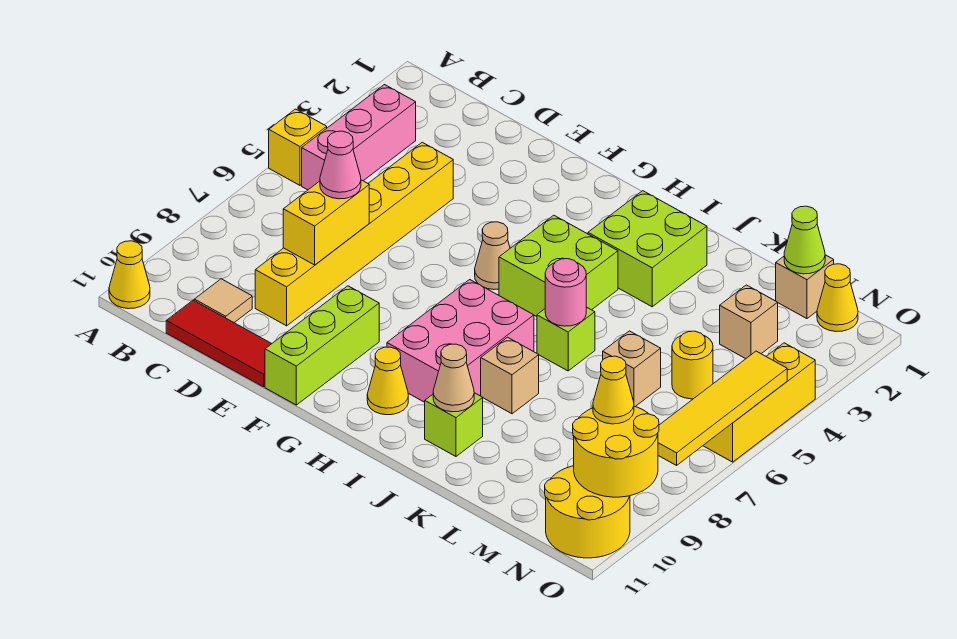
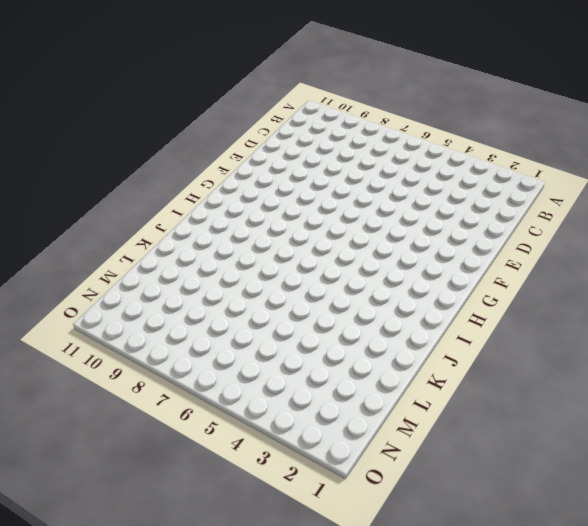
none -> yellow brick A5 level 1
none -> yellow cone A11 level 1
none -> pink brick B3:B5 level 1
none -> tan tile C10 level 1

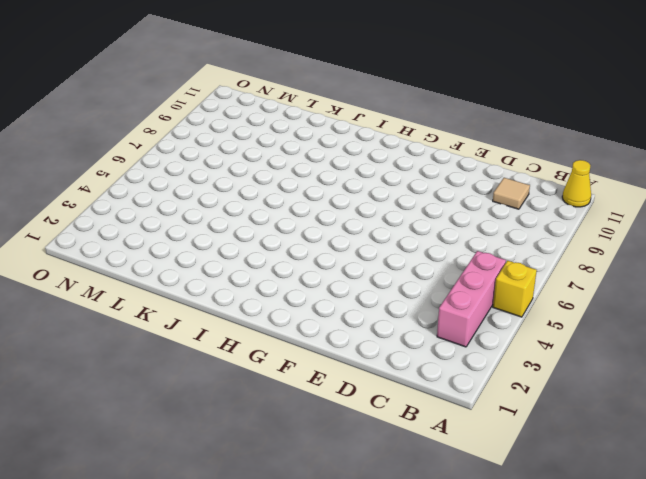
none -> red tile C11:E11 level 1
none -> yellow brick D4:D9 level 1
none -> lime brick F9:F11 level 1
none -> tan cone G5 level 1

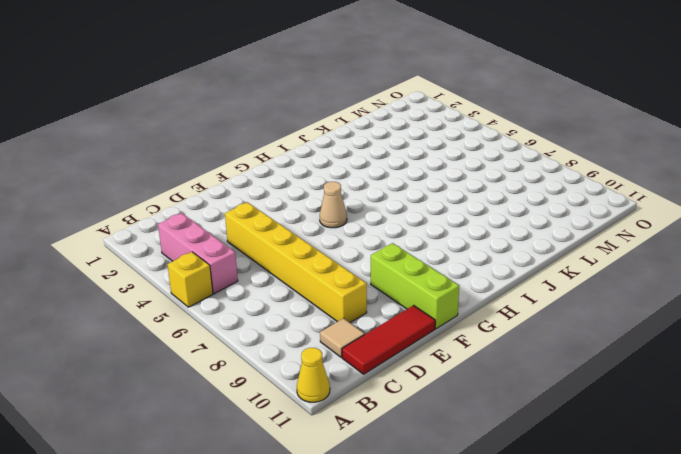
none -> lime brick H4:I5 level 1
none -> pink brick H7:I9 level 1
none -> yellow cone H10 level 1
none -> lime brick I2:J3 level 1

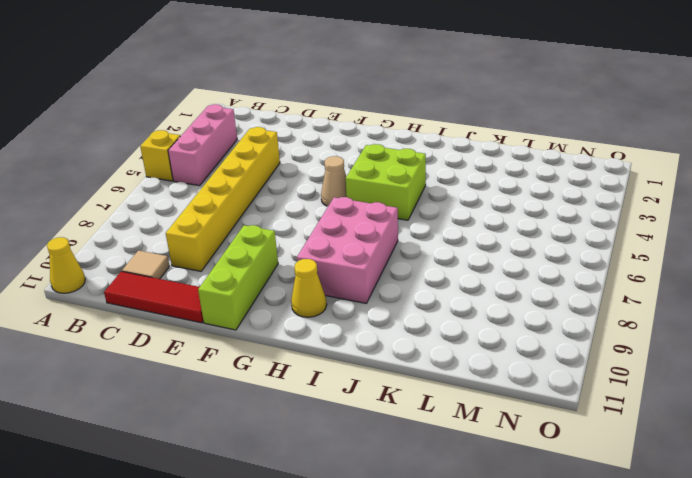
none -> lime brick I2:J3 level 1
none -> lime brick J6 level 1
none -> tan brick J8 level 1
none -> lime brick J10 level 1

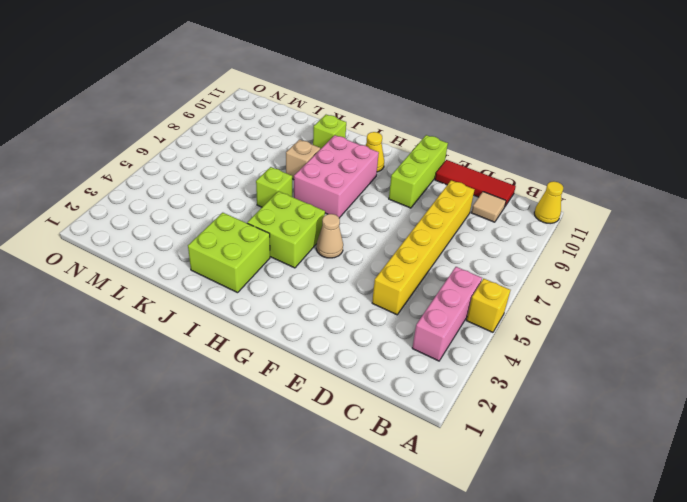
none -> tan brick L6 level 1
none -> tan brick M1 level 1
none -> tan brick M3 level 1
none -> yellow round brick M5 level 1

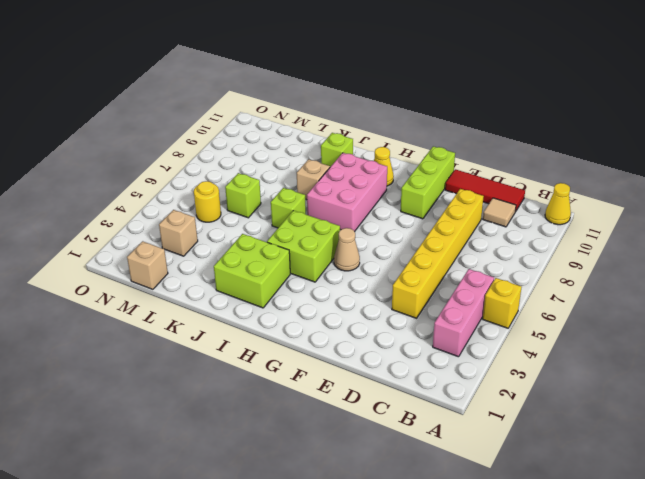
lime brick L6 level 1 -> tan brick L6 level 1
none -> yellow cone N1 level 1
none -> yellow round brick N10:O11 level 1
none -> yellow brick O4:O6 level 1
none -> yellow brick D7:D8 level 2

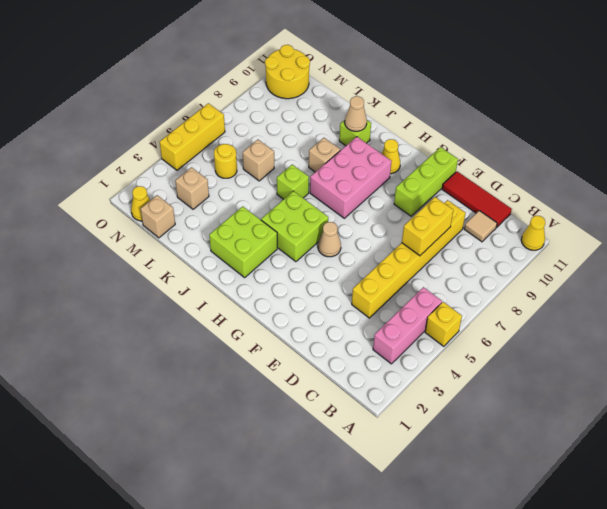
none -> pink round brick J6 level 2
none -> lime cone M1 level 2
none -> yellow round brick N9:O10 level 2
none -> yellow tile O5:O8 level 2

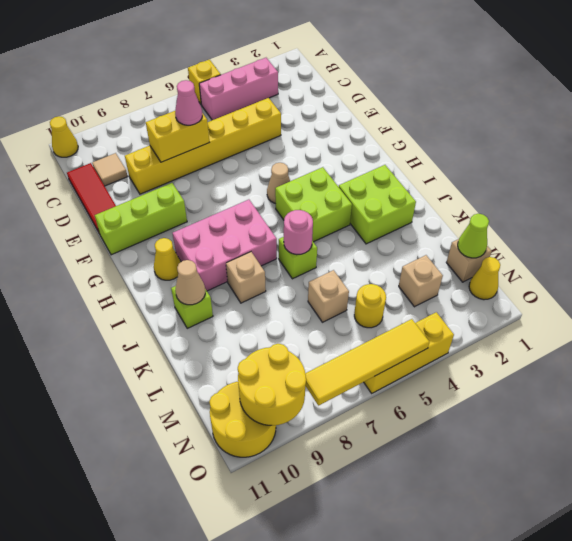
none -> yellow cone N9 level 3

